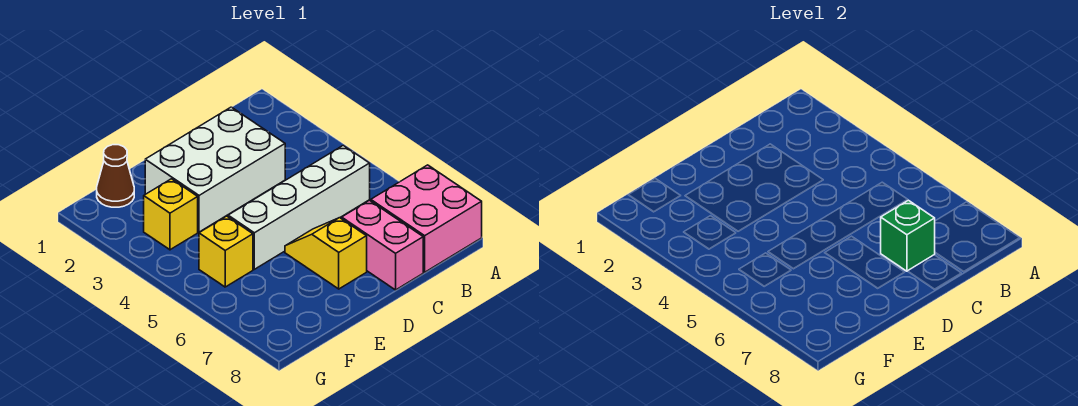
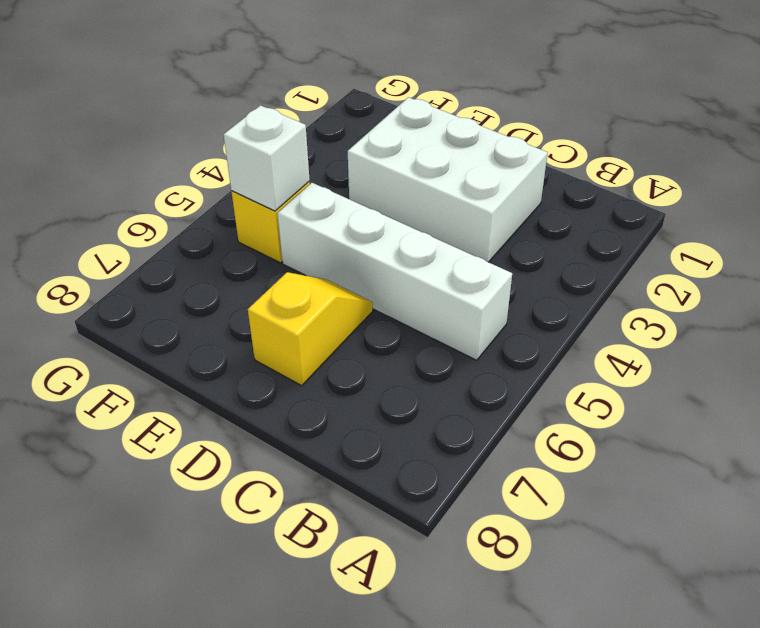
white brick F5 level 2 -> none
none -> pink brick A7:B8 level 1
none -> pink brick C7:C8 level 1

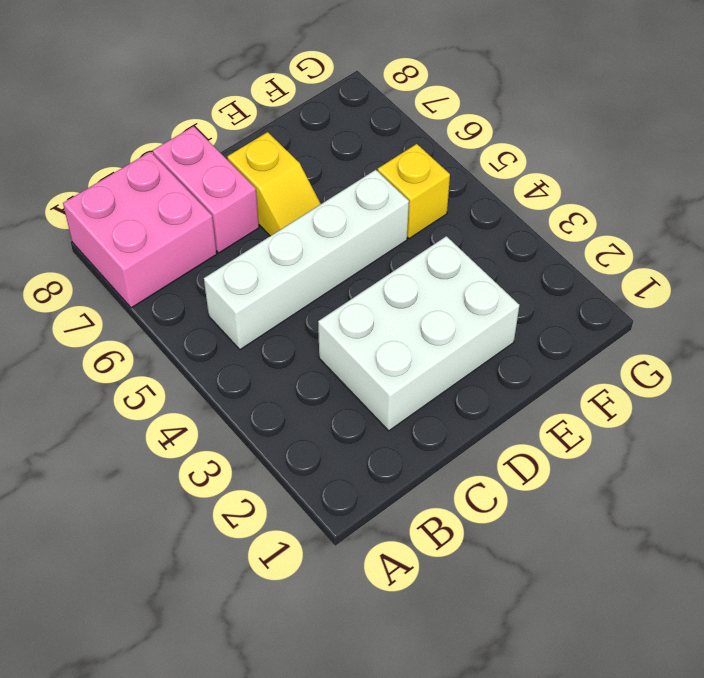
none -> brown cone F1 level 1
none -> yellow brick F3 level 1

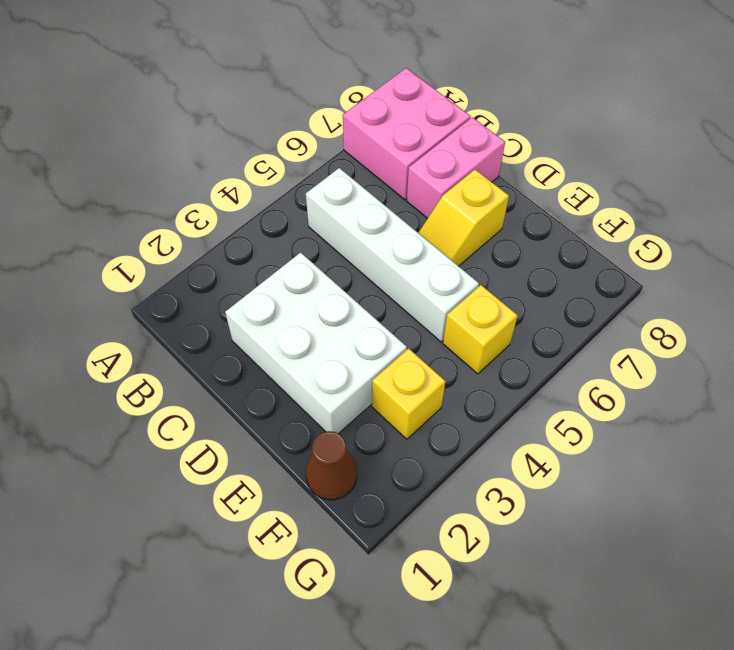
none -> green brick C7 level 2

